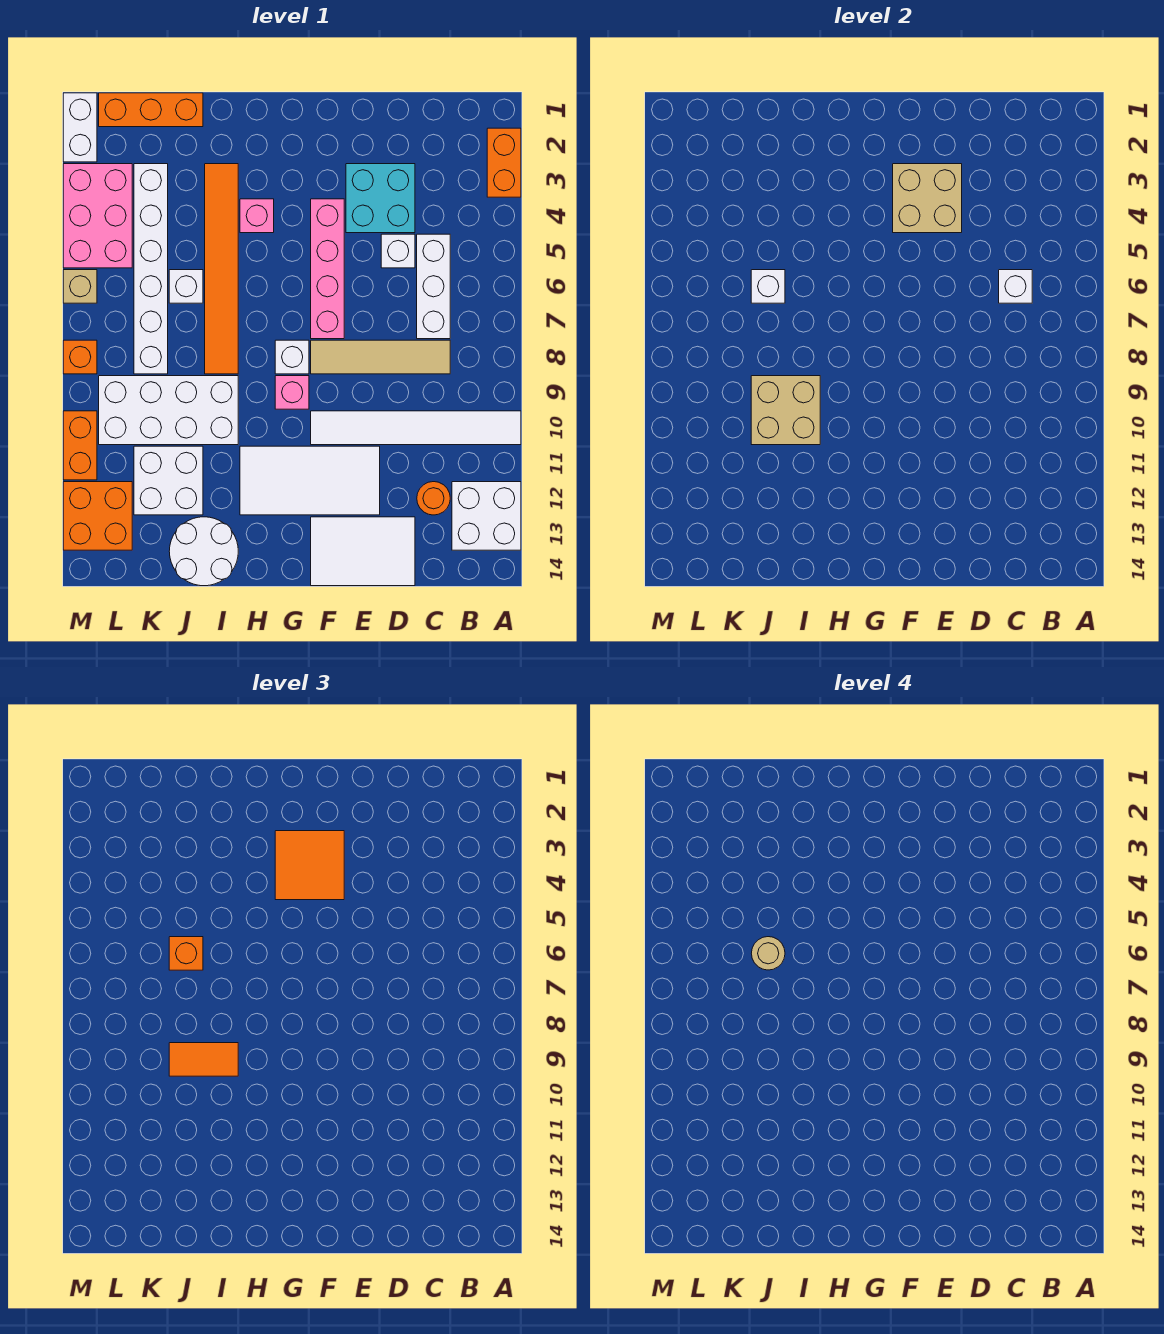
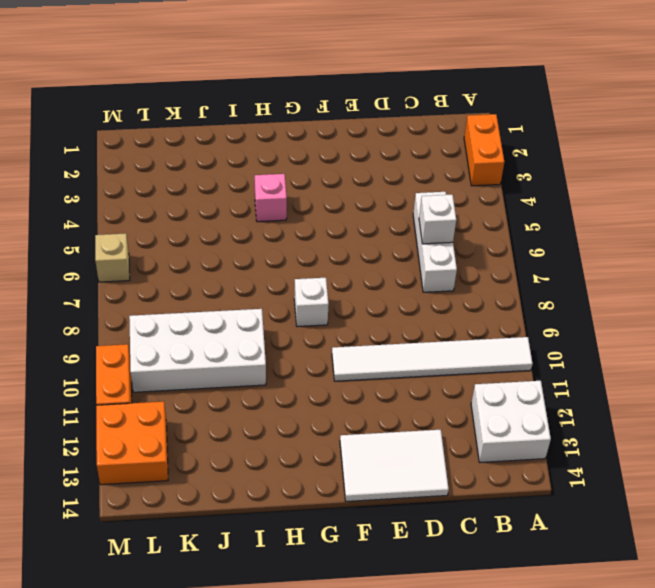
none -> tan tile C8:F8 level 1
none -> orange round brick C12 level 1
none -> cyan brick D3:E4 level 1
none -> white brick D5 level 1

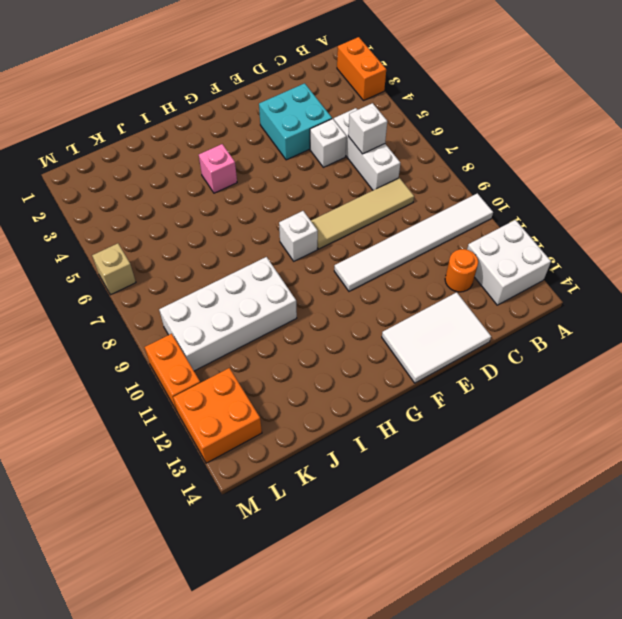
none -> white tile E11:H12 level 1
none -> pink brick F4:F7 level 1
none -> pink brick G9 level 1
none -> orange tile I3:I8 level 1

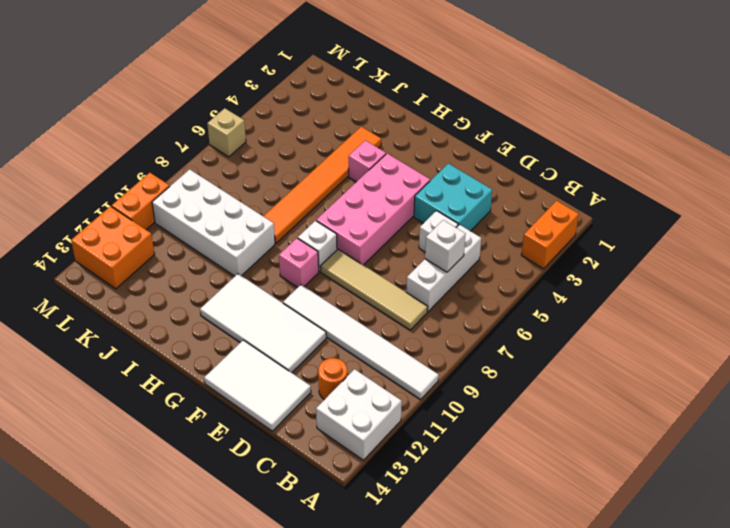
pink brick F4:G7 level 1 -> pink brick F4:F7 level 1
none -> white round brick I13:J14 level 1
none -> orange brick J1:L1 level 1
none -> white brick J6 level 1
none -> white brick J11:K12 level 1

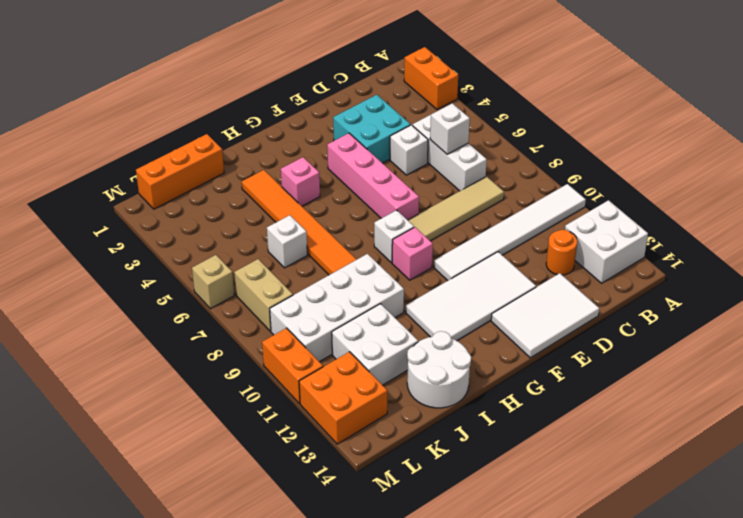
tan brick L7:L8 level 1 -> none
none -> white brick K3:K8 level 1
none -> pink brick L3:M5 level 1
none -> white brick M1:M2 level 1
none -> orange brick M8 level 1

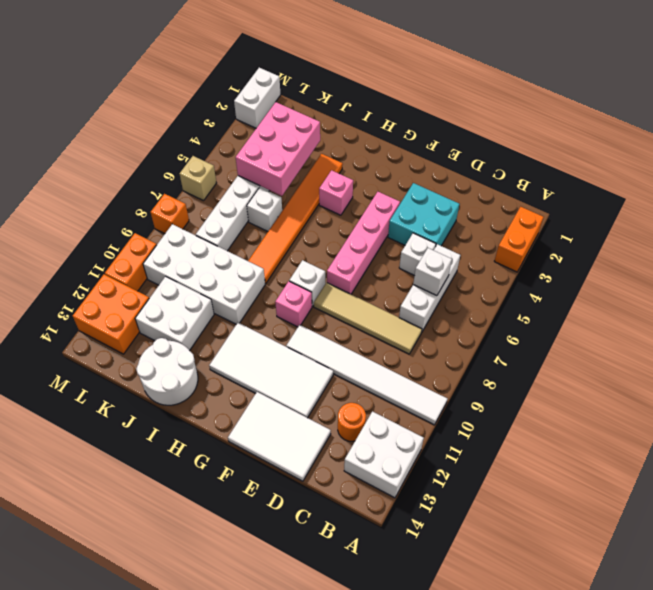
pink brick J3:K5 level 2 -> pink brick L3:M5 level 1
none -> orange brick J1:L1 level 1
none -> tan brick E3:F4 level 2
none -> tan brick I9:J10 level 2
none -> white brick J6 level 2

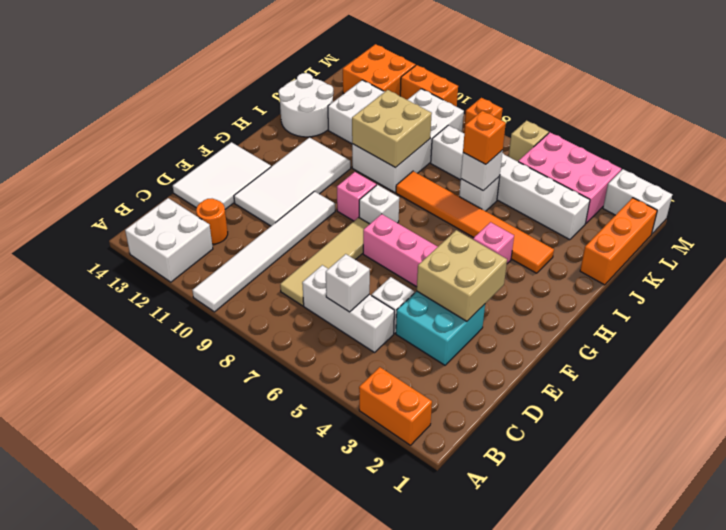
none -> orange tile F3:G4 level 3
none -> orange tile I9:J9 level 3
none -> tan round brick J6 level 4

